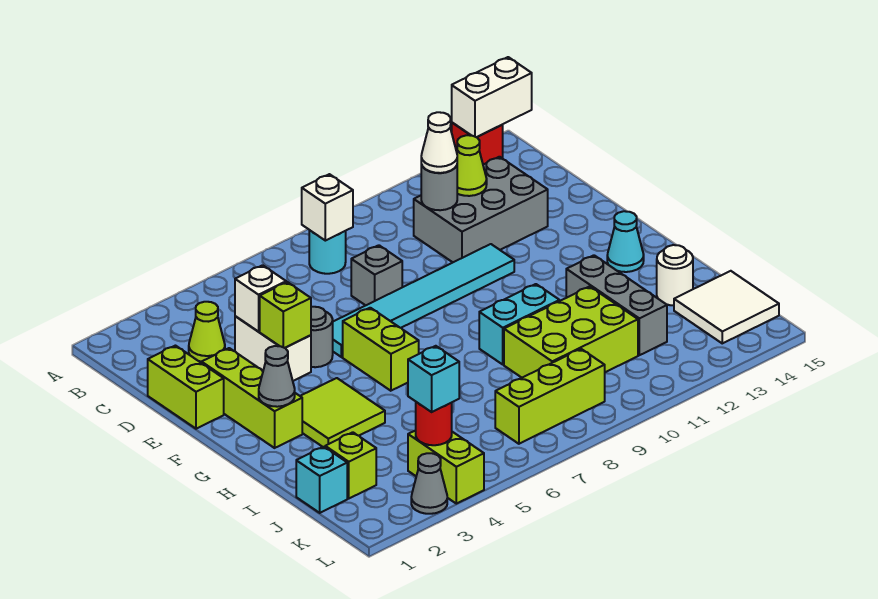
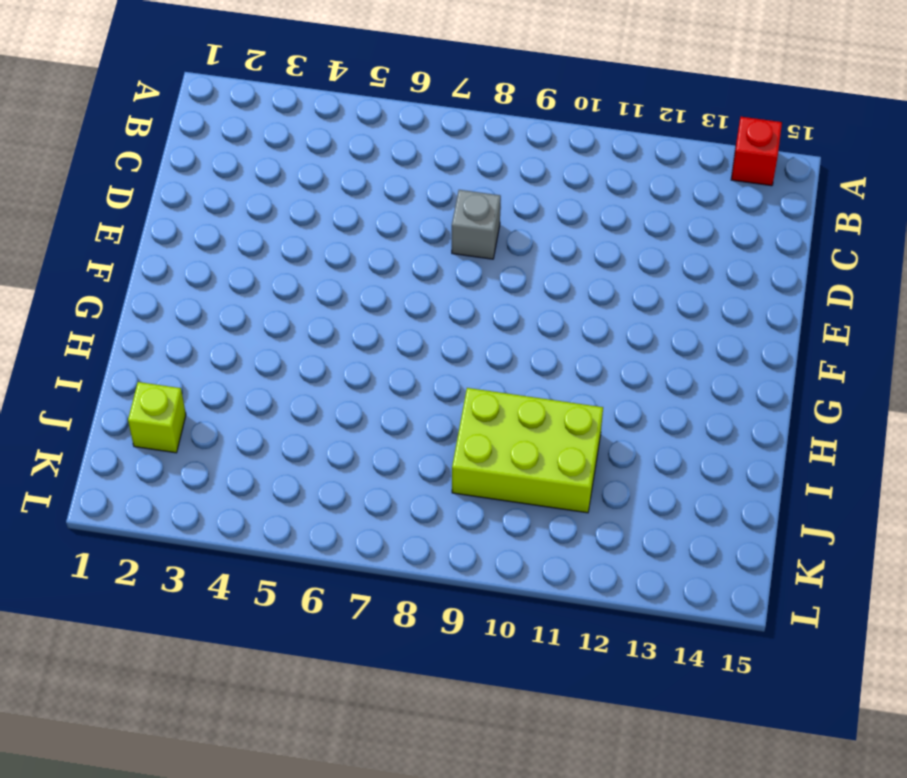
none -> cyan round brick B8 level 1
none -> lime cone C3 level 1
none -> grey brick C11:D13 level 1
none -> lime brick D1:E1 level 1

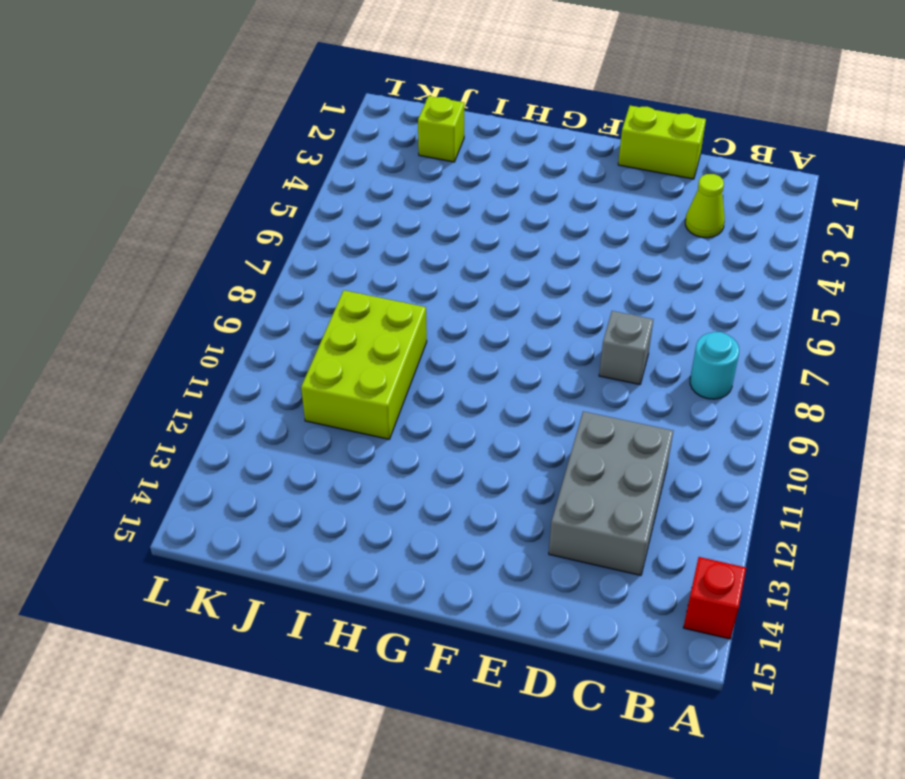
none -> white brick D4:E4 level 1
none -> lime brick E2:G2 level 1
none -> grey round brick E5 level 1
none -> cyan tile E6:E11 level 1

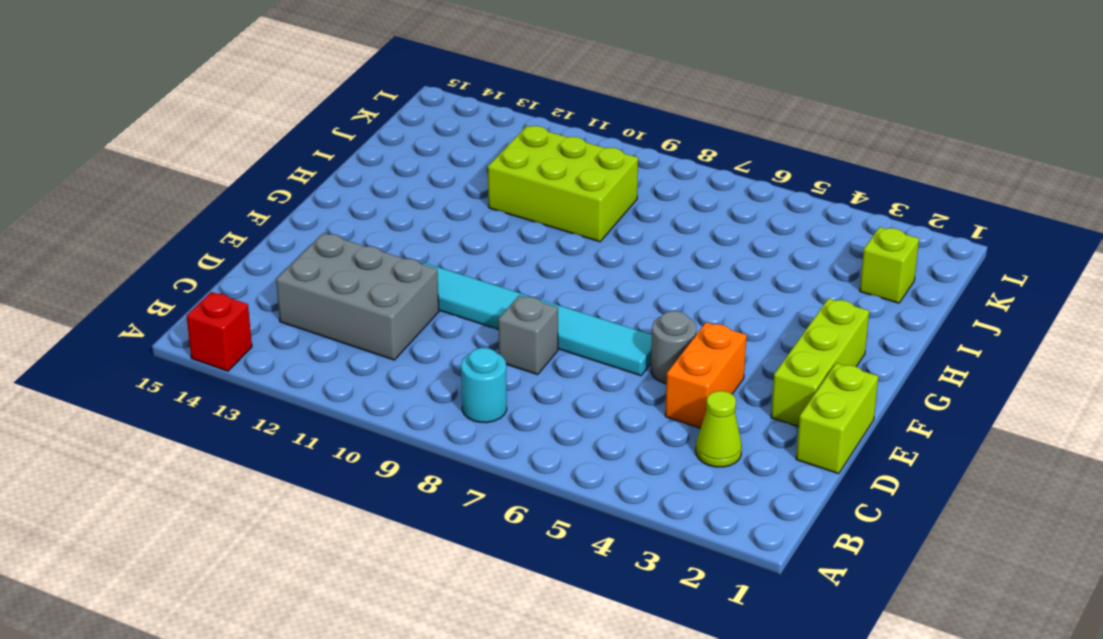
orange brick D4:E4 level 1 -> white brick D4:E4 level 1
none -> lime brick F6:G6 level 1
none -> lime tile G3:H4 level 1
none -> cyan cone G14 level 1
none -> cyan brick H9:H10 level 1

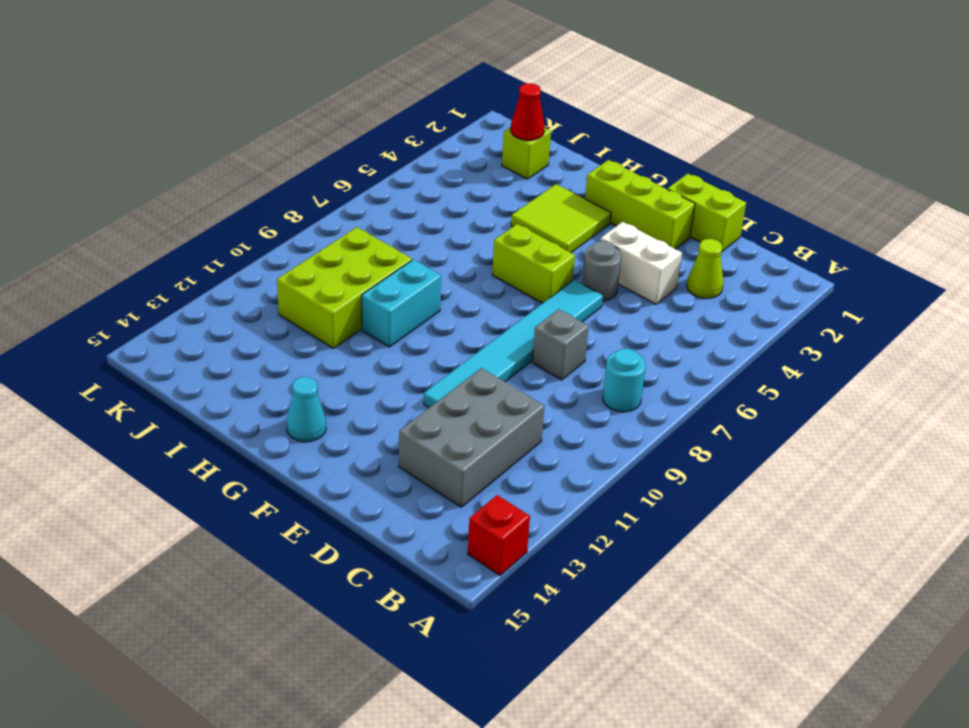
red cone J2 level 2 -> none
none -> grey brick H12:J12 level 1
none -> white round brick I14 level 1
none -> cyan brick J1 level 1
none -> white tile J14:K15 level 1

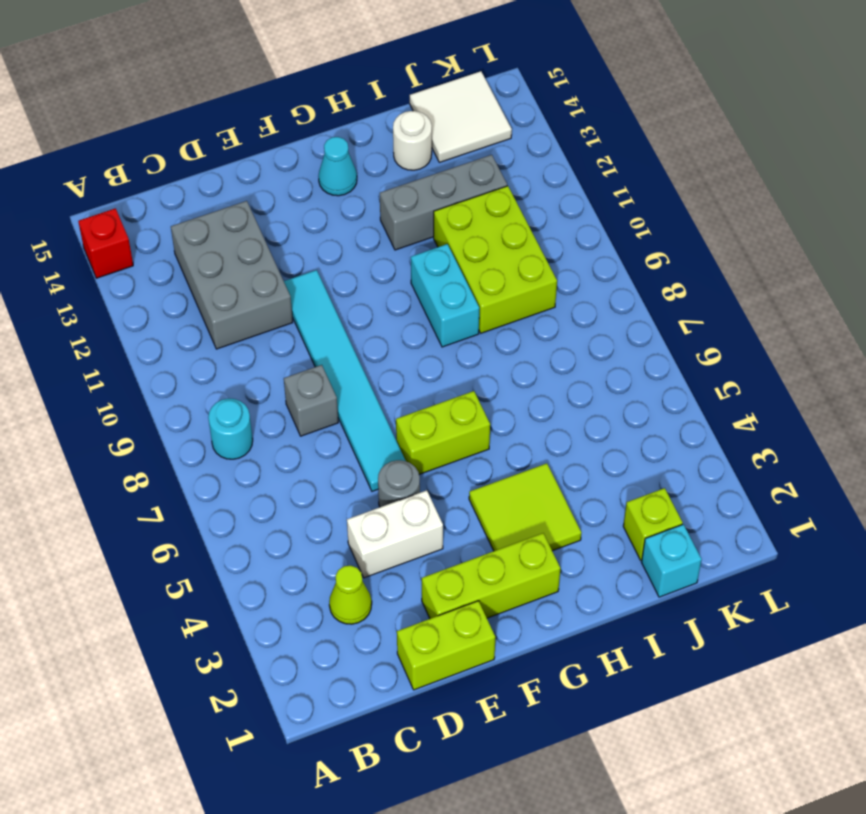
none -> lime brick K4:L4 level 1
none -> lime brick K7:K9 level 1
none -> grey cone L3 level 1
none -> white brick A14:A15 level 2

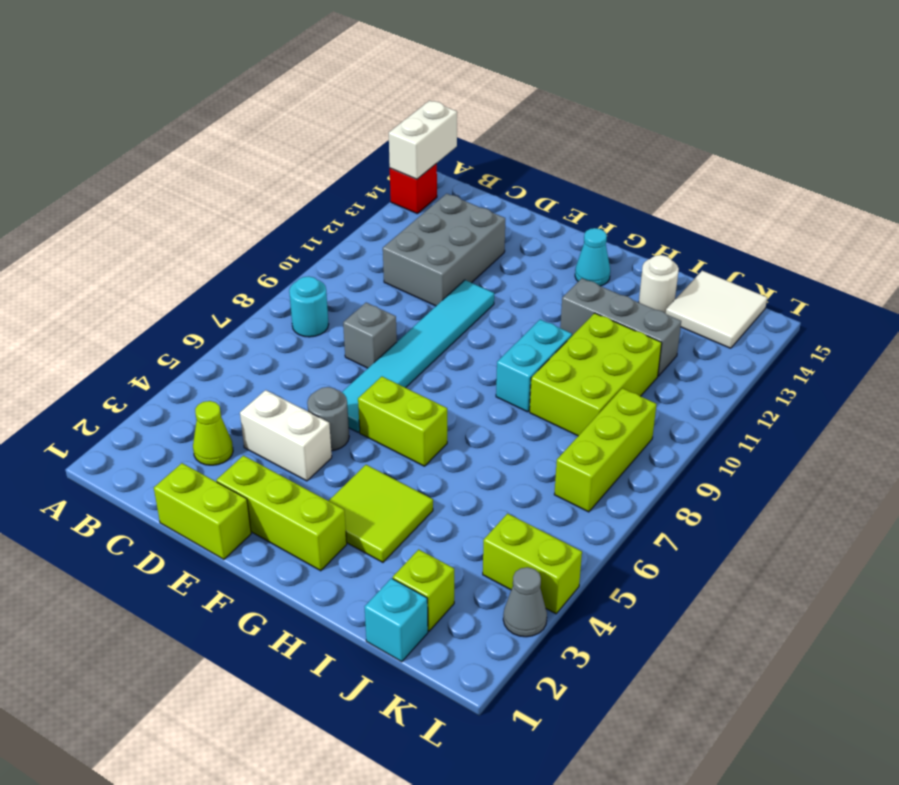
none -> white brick B8 level 2
none -> grey round brick C11 level 2
none -> lime cone C12 level 2
none -> white brick D4 level 2

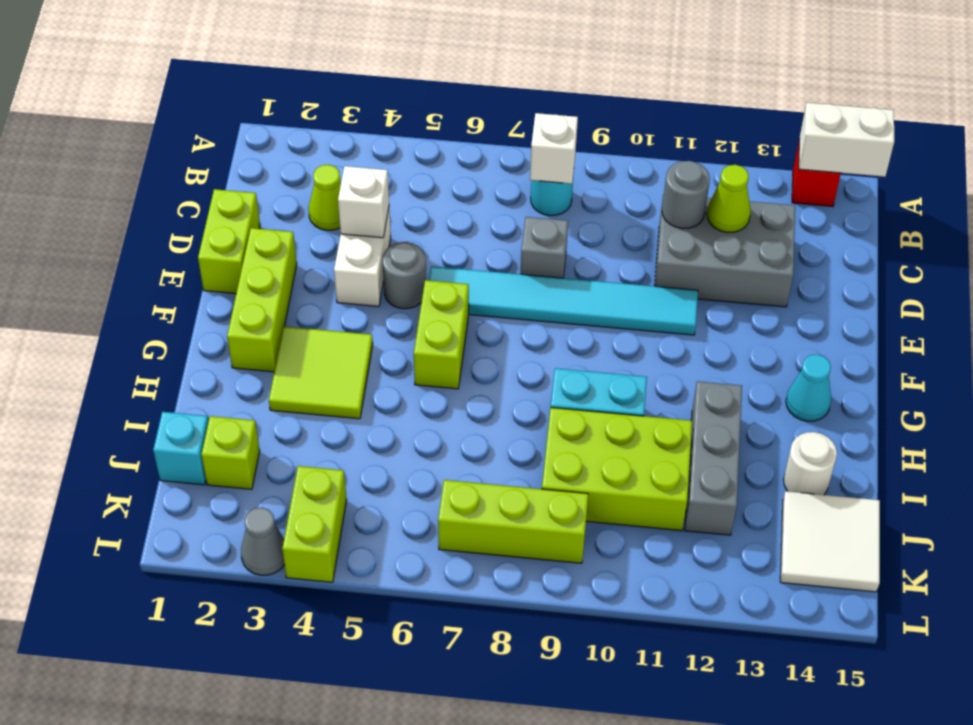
none -> lime brick E4 level 2
none -> grey cone G2 level 2
none -> red round brick K4 level 2
none -> white cone C11 level 3

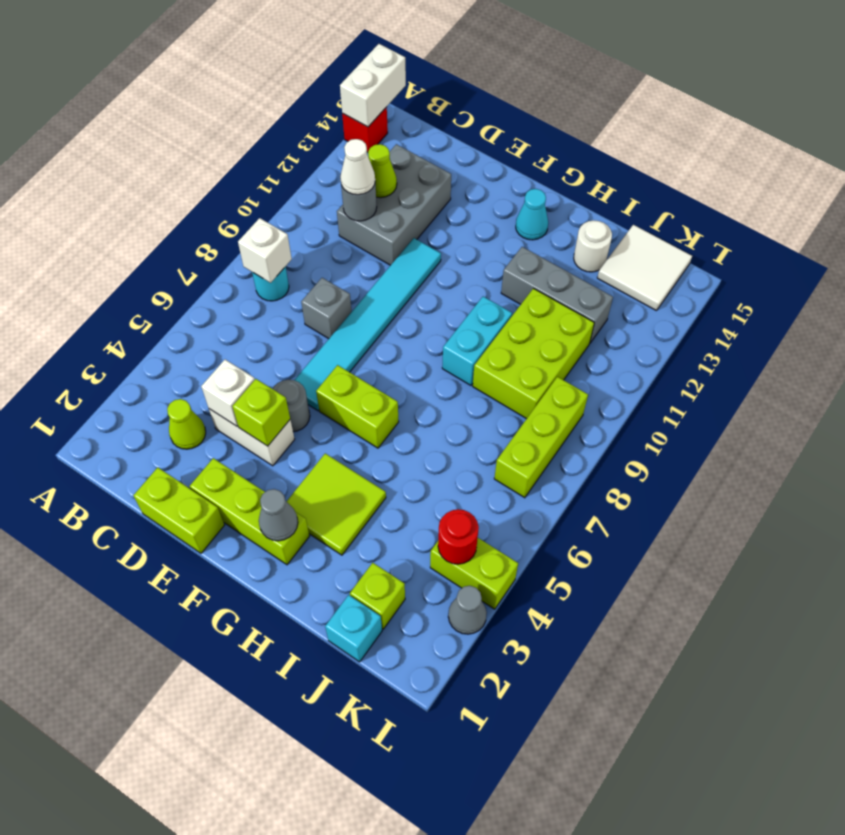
none -> cyan brick K4 level 3

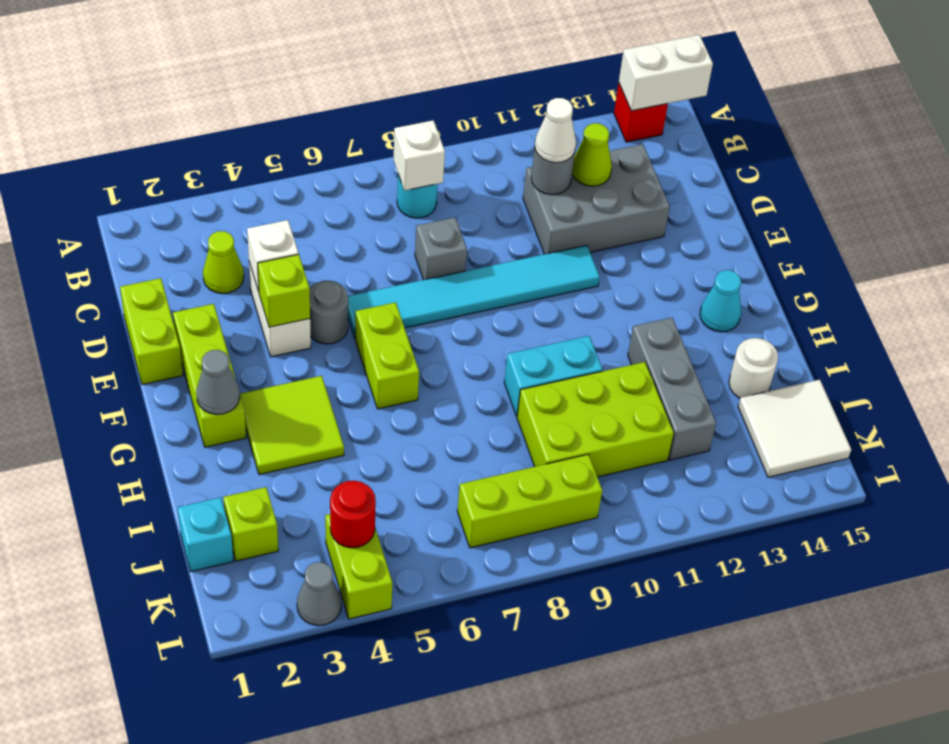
none -> cyan brick K4 level 3

